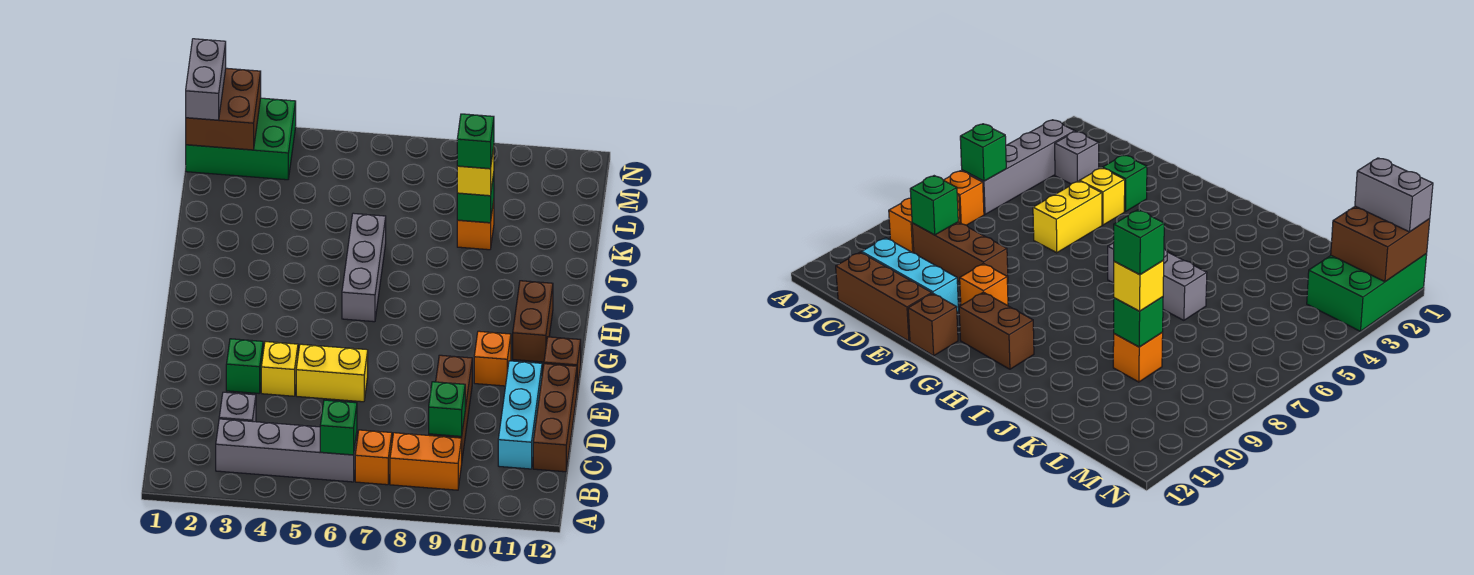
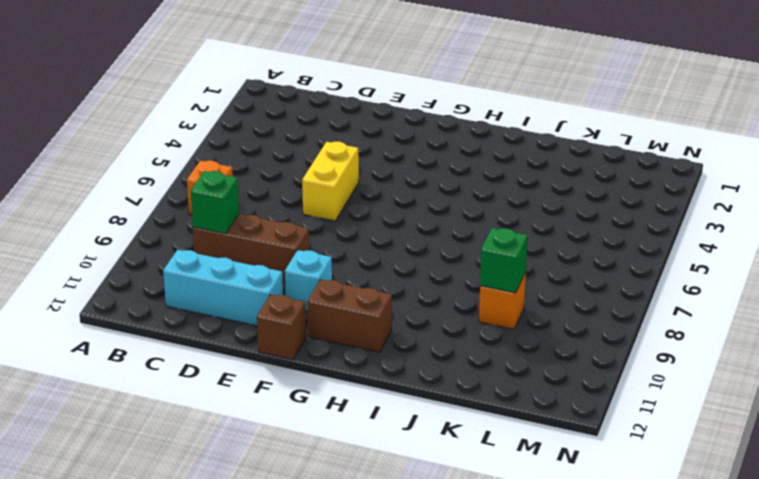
cyan brick F10 level 1 -> orange brick F10 level 1
none -> grey brick B3:B6 level 1
none -> orange brick B8:B9 level 1
none -> grey brick C3 level 1

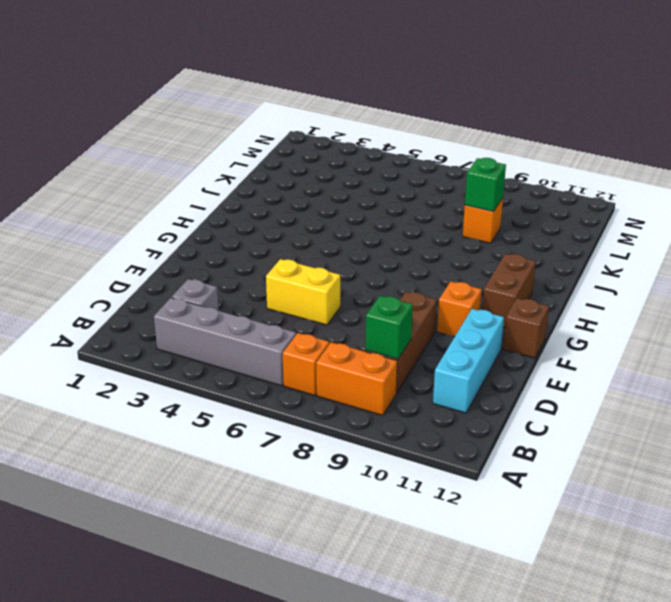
none -> brown brick C12:E12 level 1
none -> green brick E3 level 1
none -> yellow brick E4 level 1

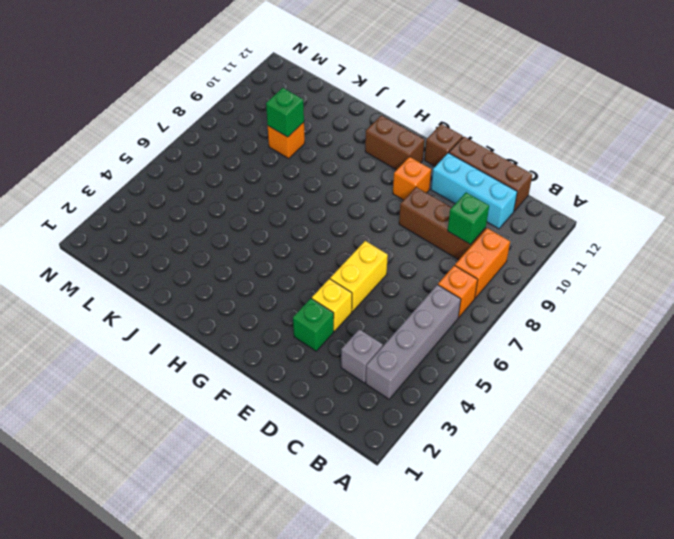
none -> grey brick H6:J6 level 1
none -> green brick M1:N3 level 1
none -> green brick B6 level 2

